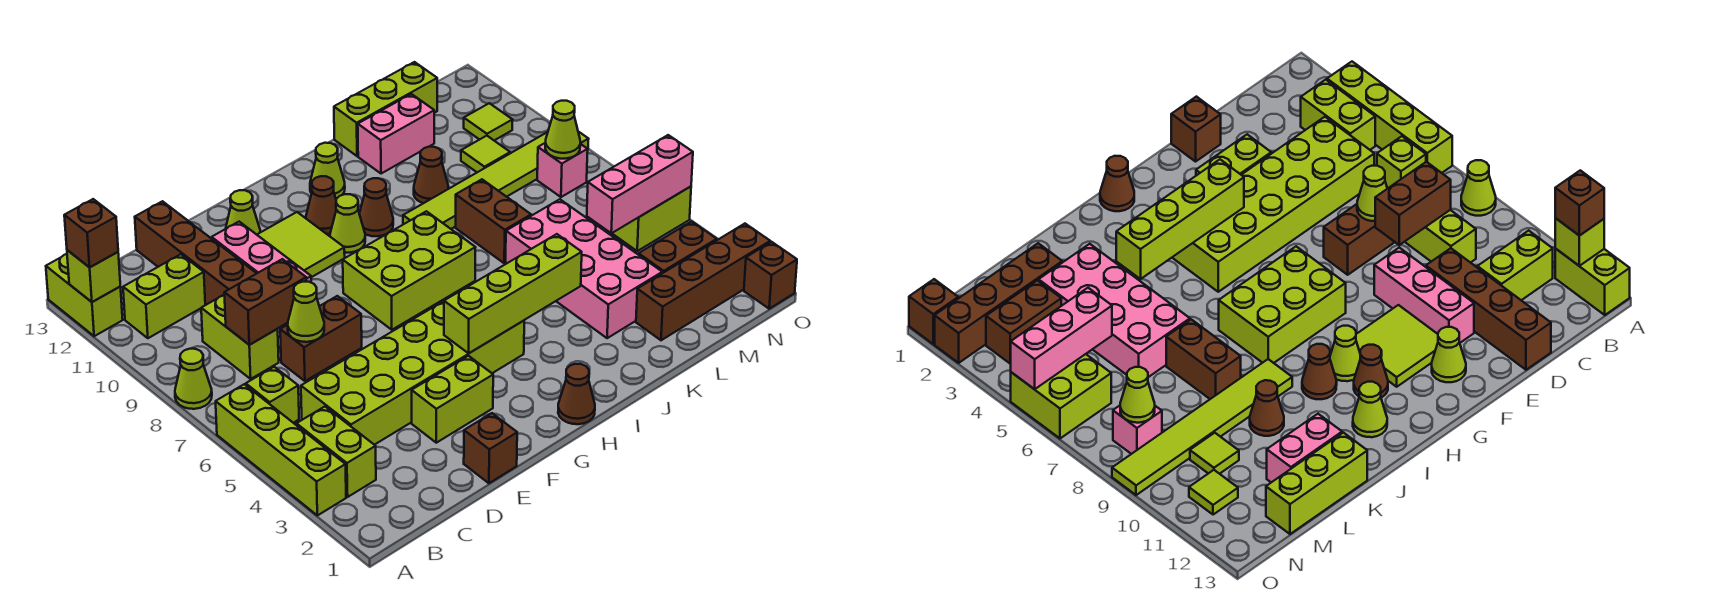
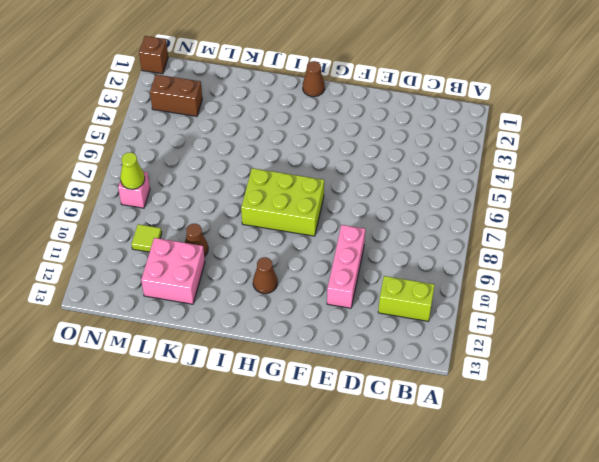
pink brick K11:L12 level 1 -> pink brick K12:L12 level 1
none -> lime brick A3:A6 level 1
none -> lime cone A8 level 1
none -> lime brick A12:A13 level 1
none -> lime brick B3:B4 level 1

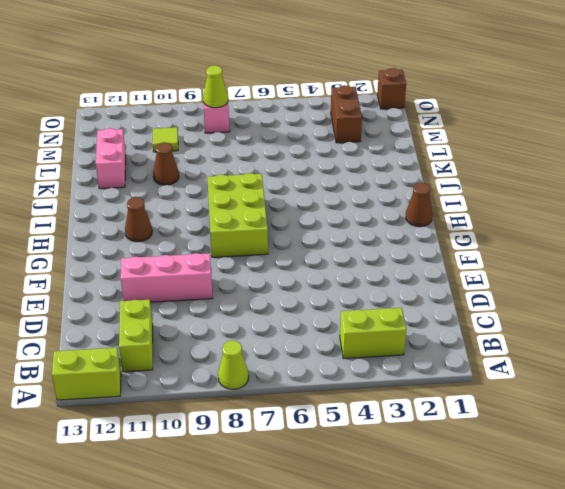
none -> lime brick A3:A6 level 1
none -> lime brick B6 level 1
none -> lime brick C4:H5 level 1
none -> lime brick C8:C9 level 1

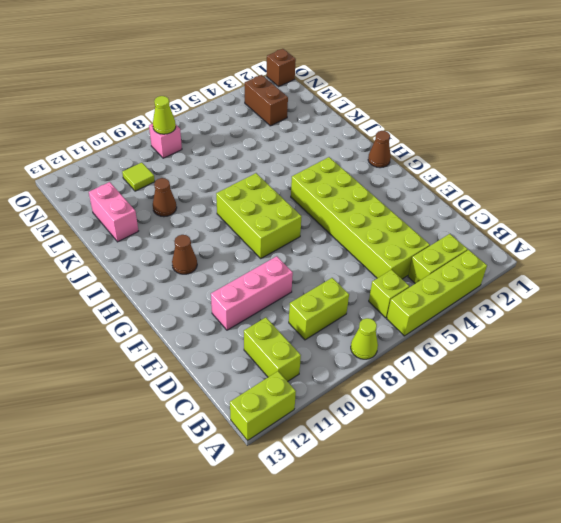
none -> brown brick D7:E7 level 1
none -> brown brick D10:D13 level 1
none -> brown brick E1 level 1
none -> lime brick E3:F3 level 1

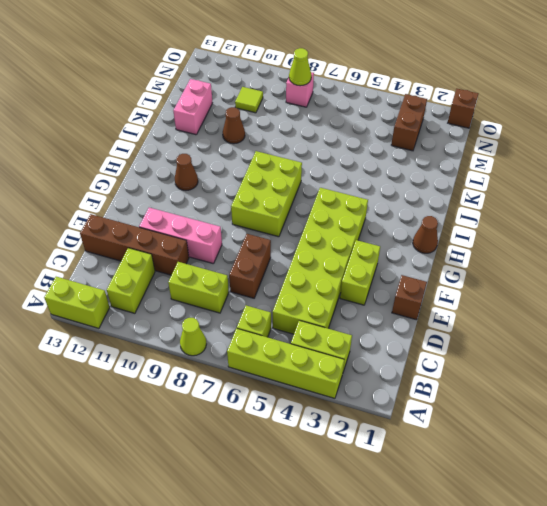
none -> lime tile F10:G11 level 1
none -> lime cone F12 level 1
none -> lime cone H10 level 1
none -> brown cone I10 level 1

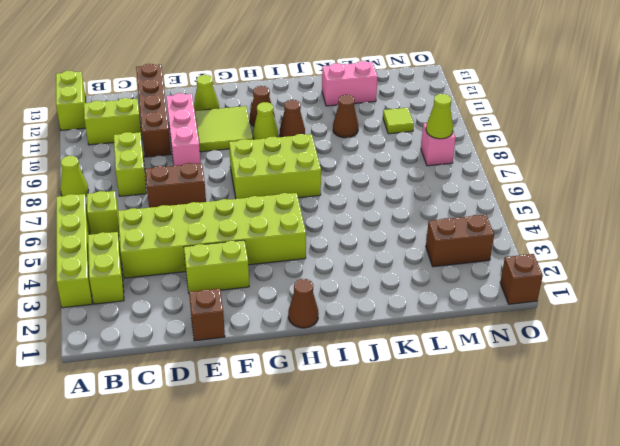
none -> lime cone I12 level 1
none -> lime tile J9:O9 level 1
none -> pink brick K3:L6 level 1
none -> brown brick K7:K8 level 1

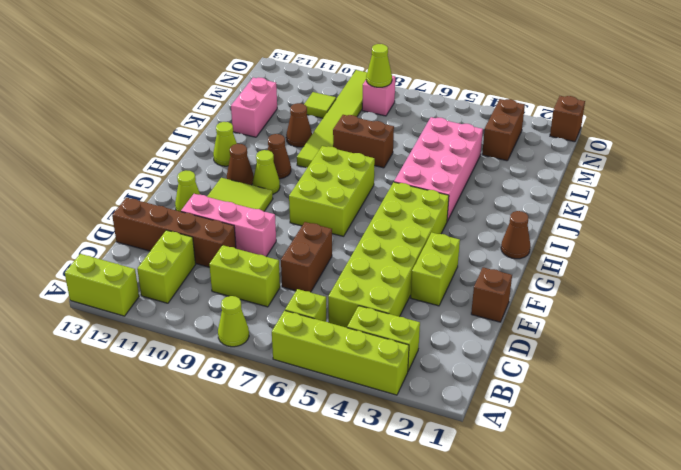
pink brick I4:L5 level 1 -> pink brick K3:L6 level 1
none -> lime brick K13:M13 level 1
none -> brown brick L2:O2 level 1
none -> lime brick N5:O6 level 1
none -> lime tile N11 level 1

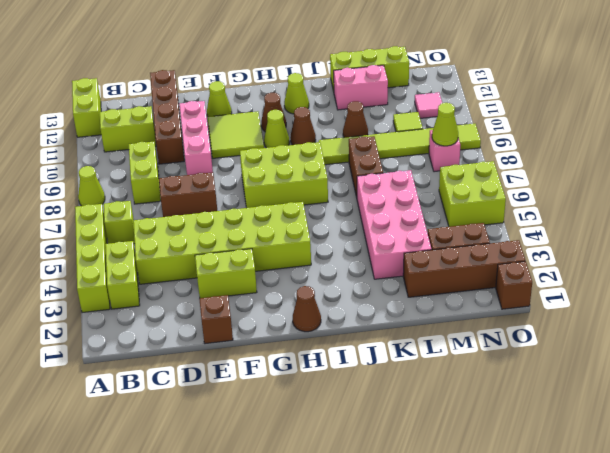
pink tile N11 level 1 -> lime tile N11 level 1
none -> lime brick A12 level 2
none -> brown brick C8:D8 level 2
none -> lime cone D7 level 2
none -> lime brick G4:J4 level 2

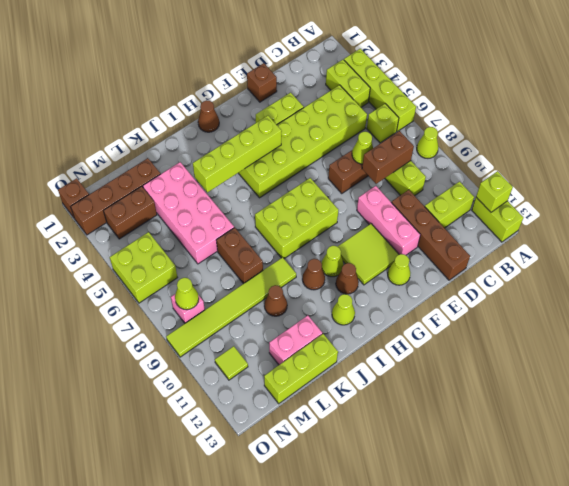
none -> lime tile M10 level 1
none -> pink brick M5:O5 level 2
none -> brown brick A12 level 3

